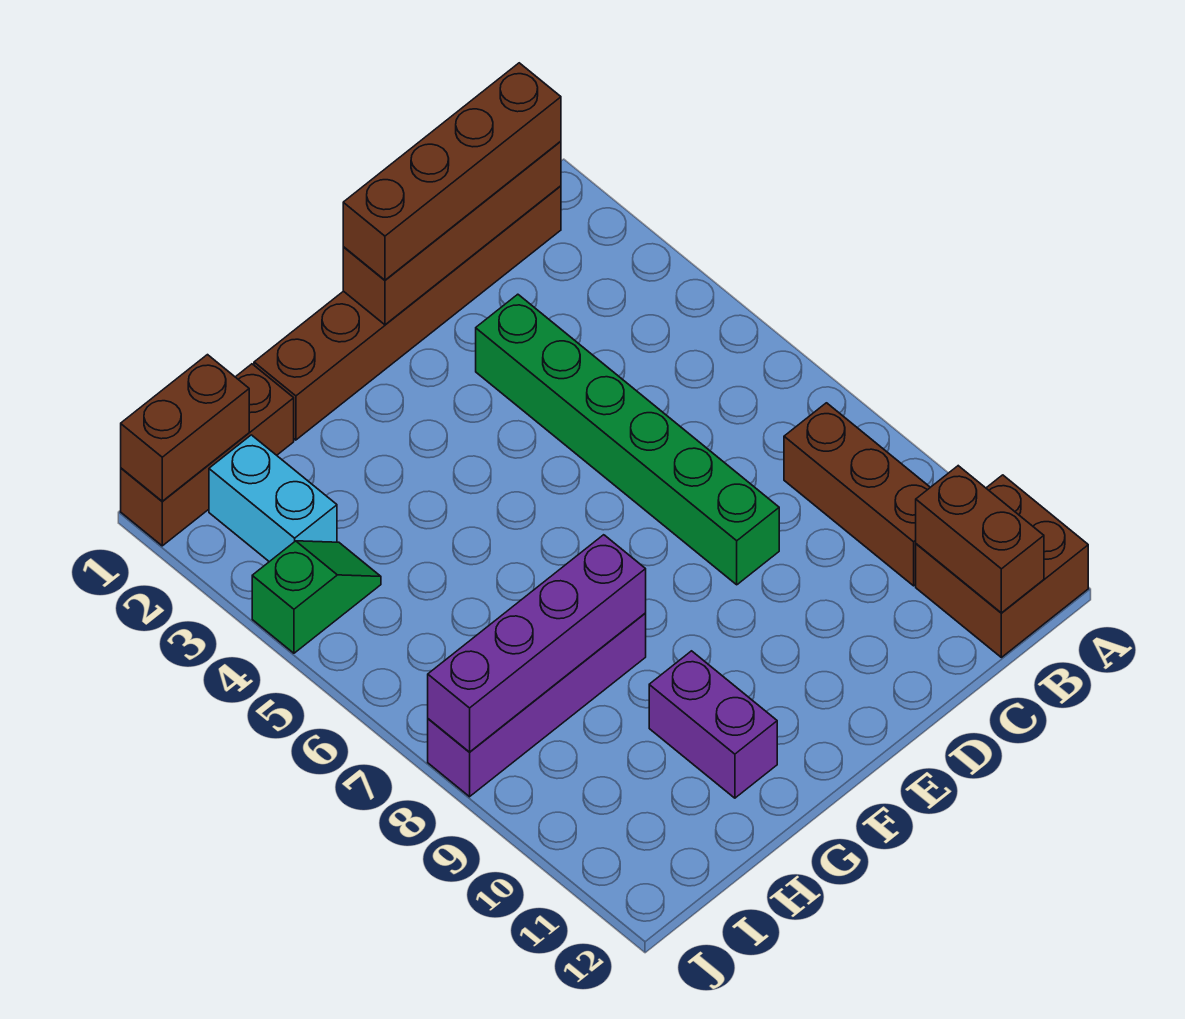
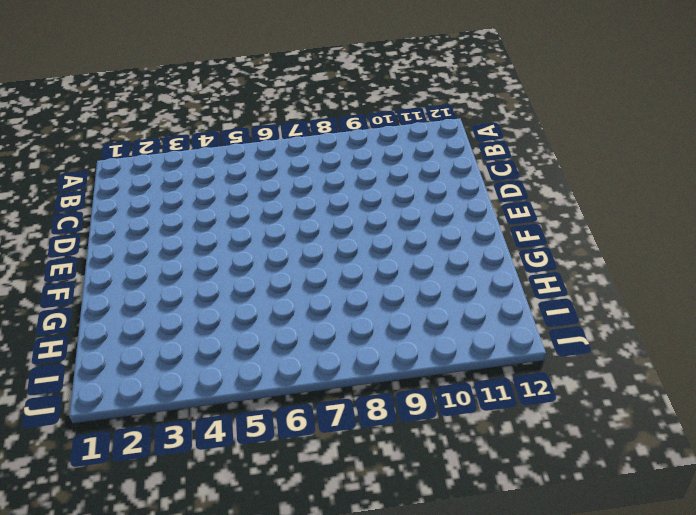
none -> brown brick A11:B12 level 1
none -> brown brick B1:G1 level 1
none -> brown brick B8:B10 level 1

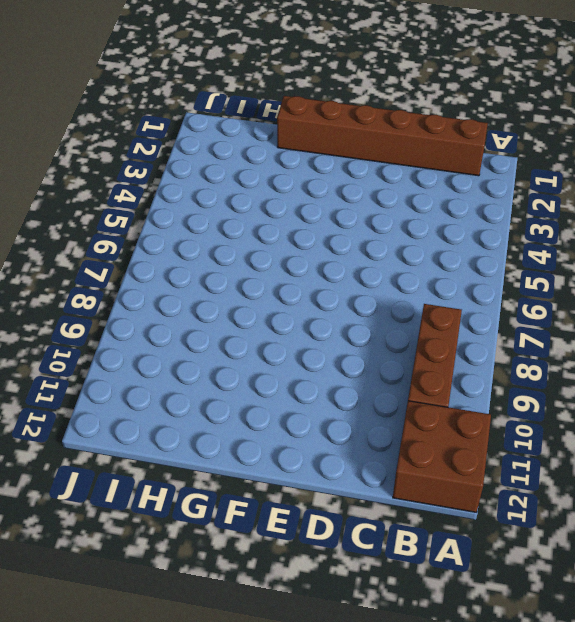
none -> green brick D3:D8 level 1
none -> purple brick G8:J8 level 1
none -> purple brick G10:G11 level 1

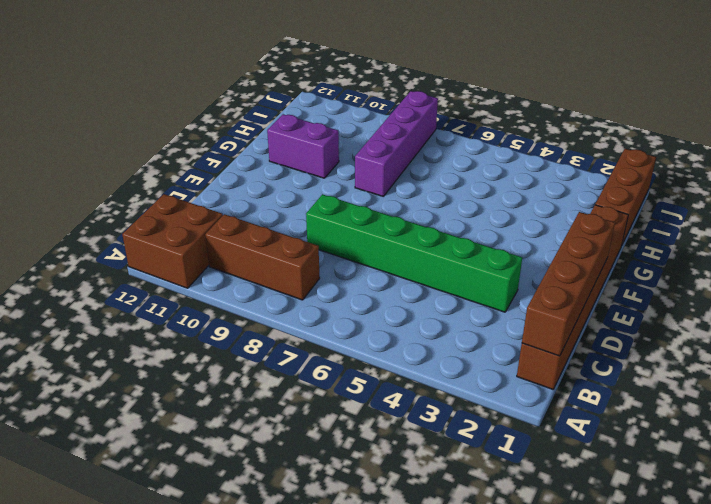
none -> cyan brick I2:I3 level 1
none -> green slope I4:J4 level 1 top J
none -> brown brick B11:B12 level 2

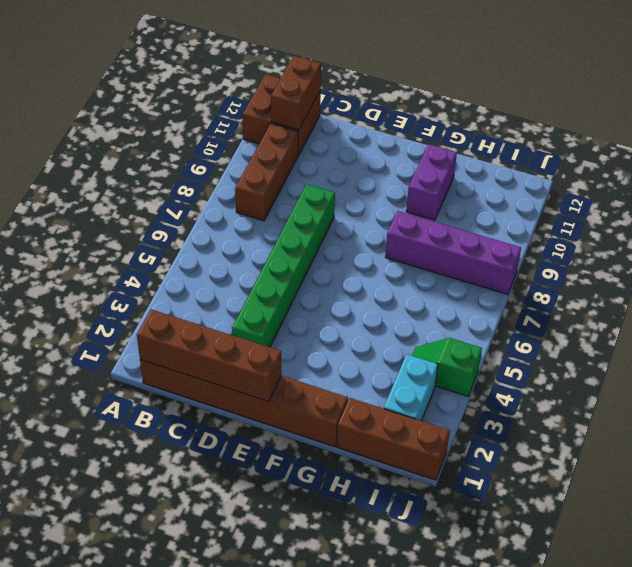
none -> purple brick G8:J8 level 2
none -> brown brick I1:J1 level 2
none -> brown brick B1:E1 level 3

